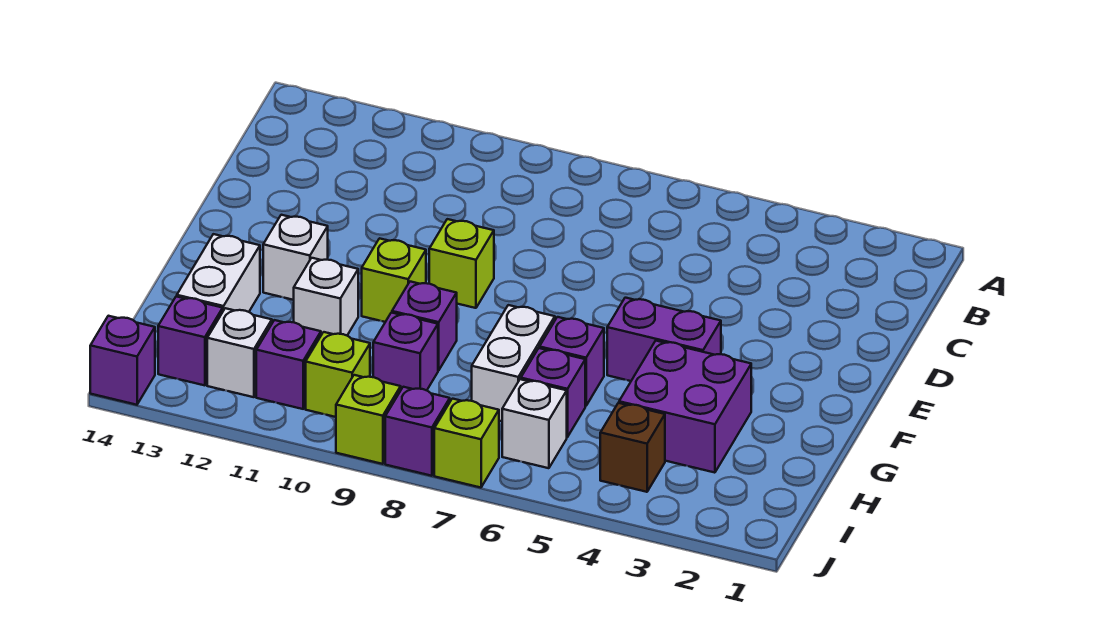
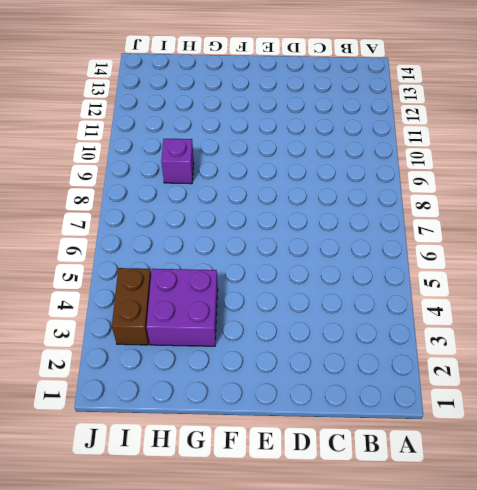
brown brick I3:I4 level 1 -> brown brick I4 level 1
none -> lime brick E9 level 1
none -> purple brick F4:F5 level 1
none -> lime brick F10 level 1

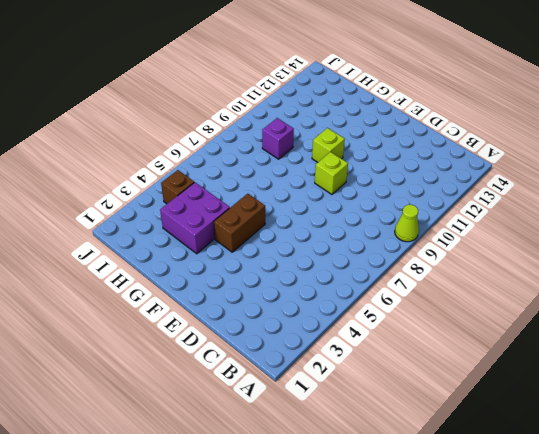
lime cone A9 level 1 -> none
brown brick F4:F5 level 1 -> purple brick F4:F5 level 1
none -> white brick F12 level 1
none -> purple brick G6 level 1
none -> white brick G7:H7 level 1

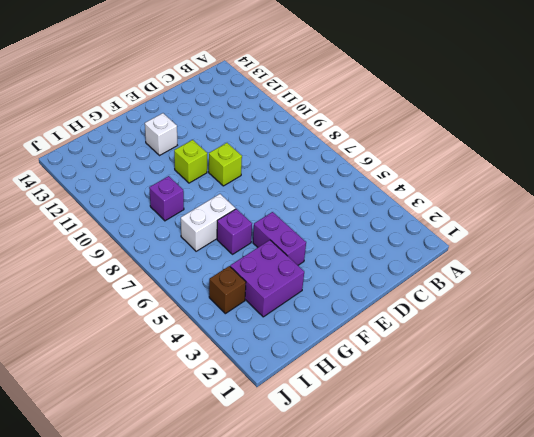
none -> purple brick G9 level 1
none -> white brick G11 level 1
none -> white brick G13:H13 level 1

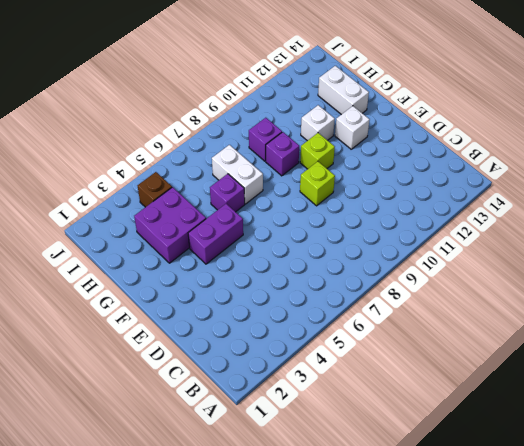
none -> purple brick H6 level 1
none -> white brick I6 level 1
none -> lime brick I10 level 1

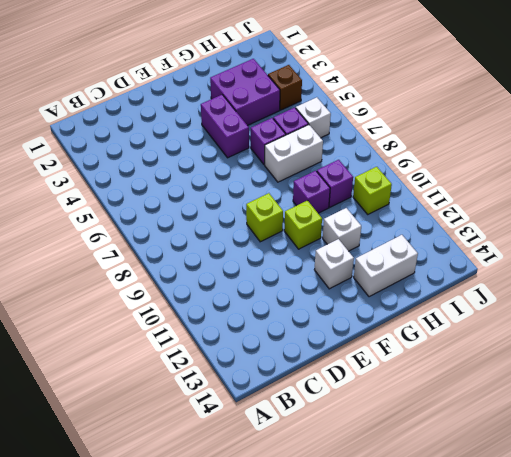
none -> purple brick I11 level 1
none -> white brick I12 level 1
none -> purple brick I13 level 1

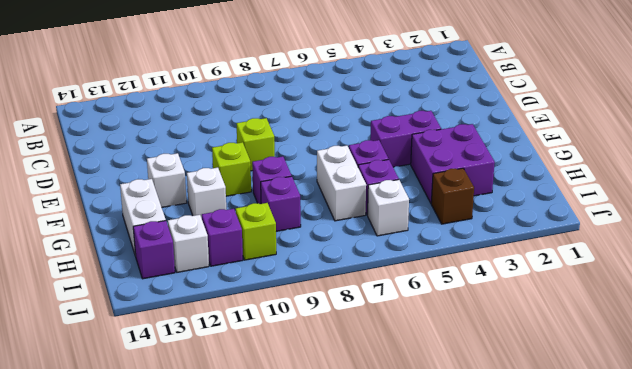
none -> lime brick J7 level 1
none -> purple brick J8 level 1
none -> lime brick J9 level 1

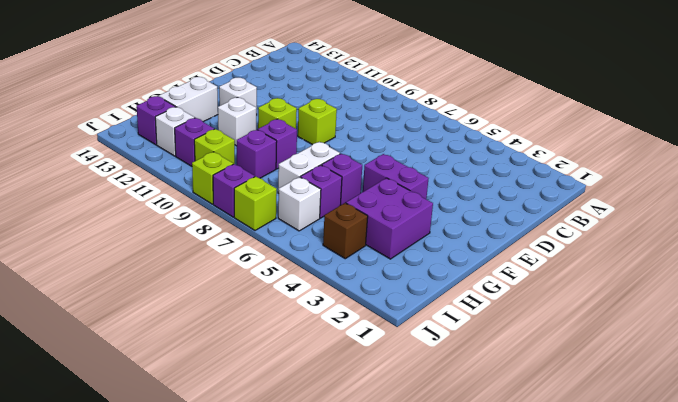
none -> purple brick J14 level 1

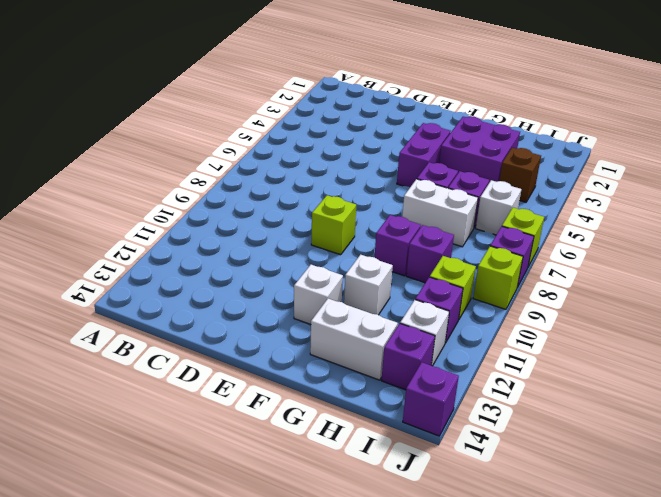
none -> lime brick F10 level 1

